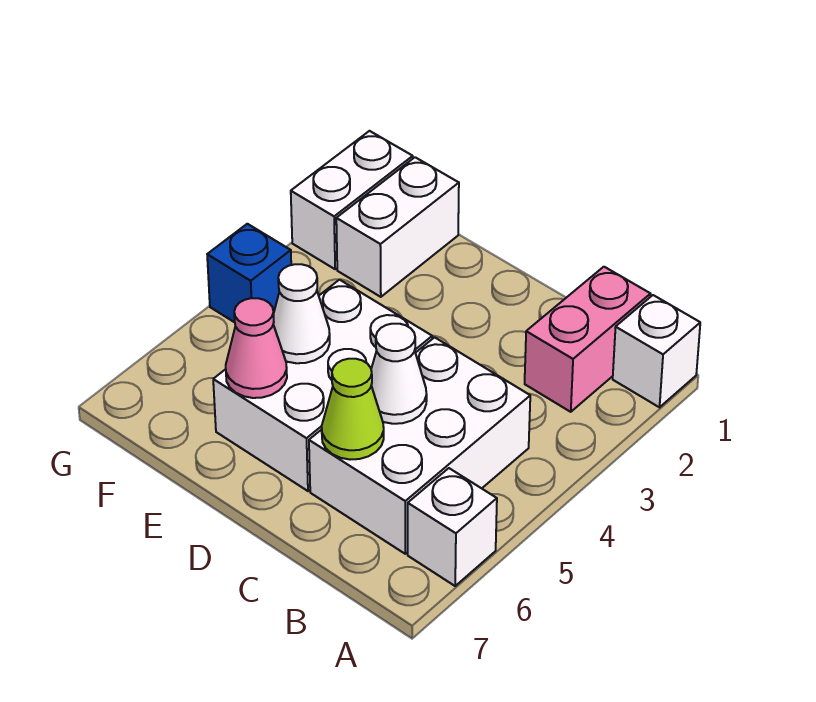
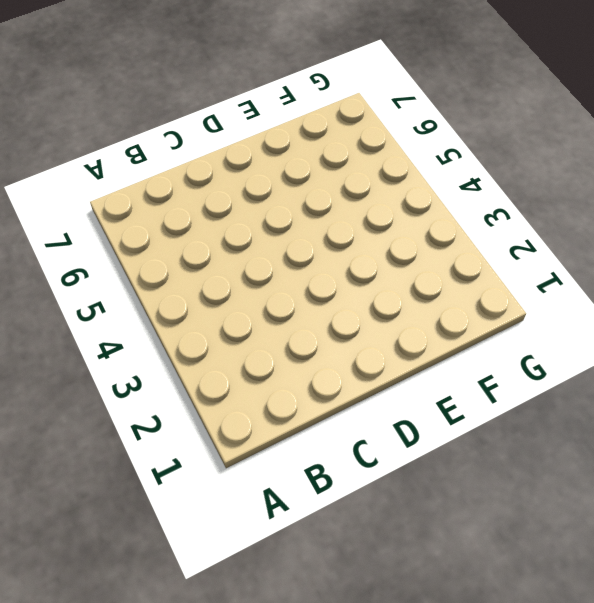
none -> white brick A1 level 1
none -> white brick A6 level 1
none -> pink brick B1:B2 level 1

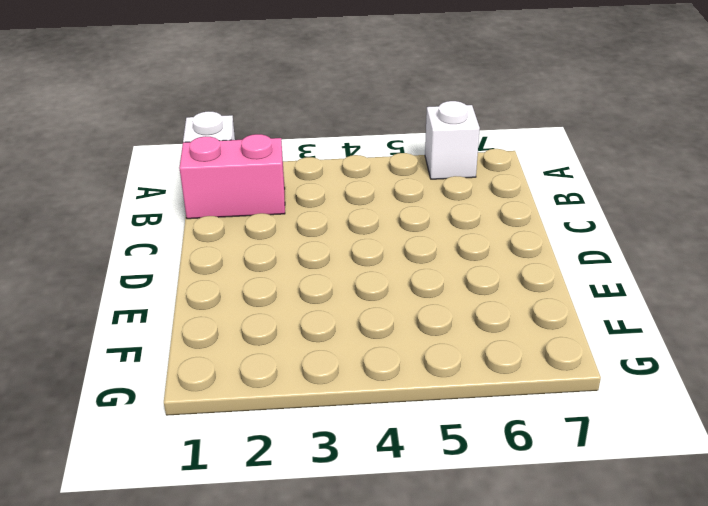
none -> white brick B4:C6 level 1
none -> white brick D4:E6 level 1
none -> white brick F1:F2 level 1

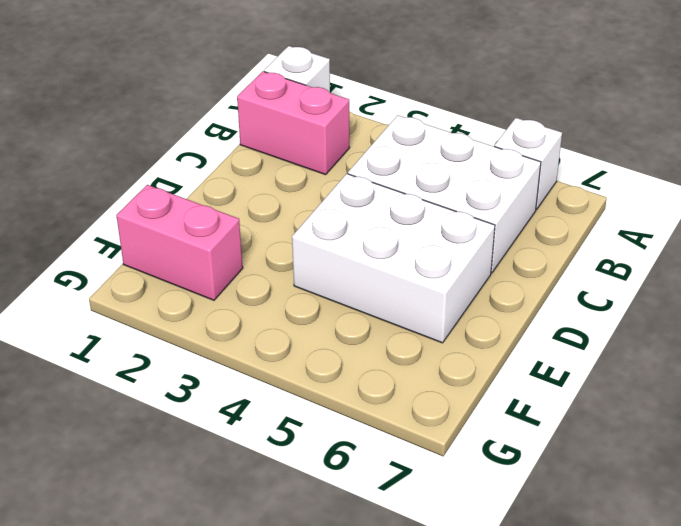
pink brick F1:F2 level 1 -> white brick F1:F2 level 1
none -> white brick G1:G2 level 1
none -> blue brick G4 level 1
none -> white cone C5 level 2

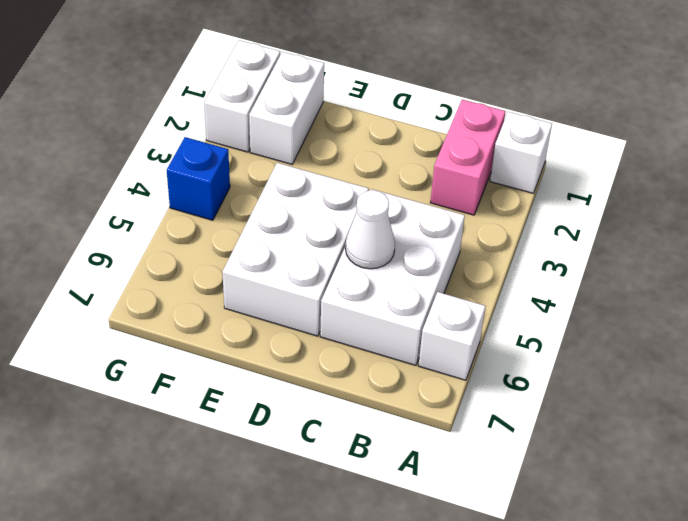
none -> lime cone C6 level 2
none -> white cone E5 level 2
none -> pink cone E6 level 2

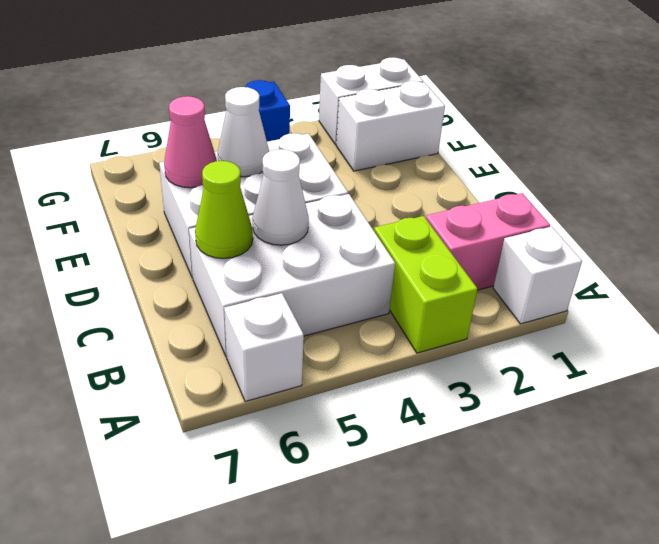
lime brick A3:B3 level 1 -> none

